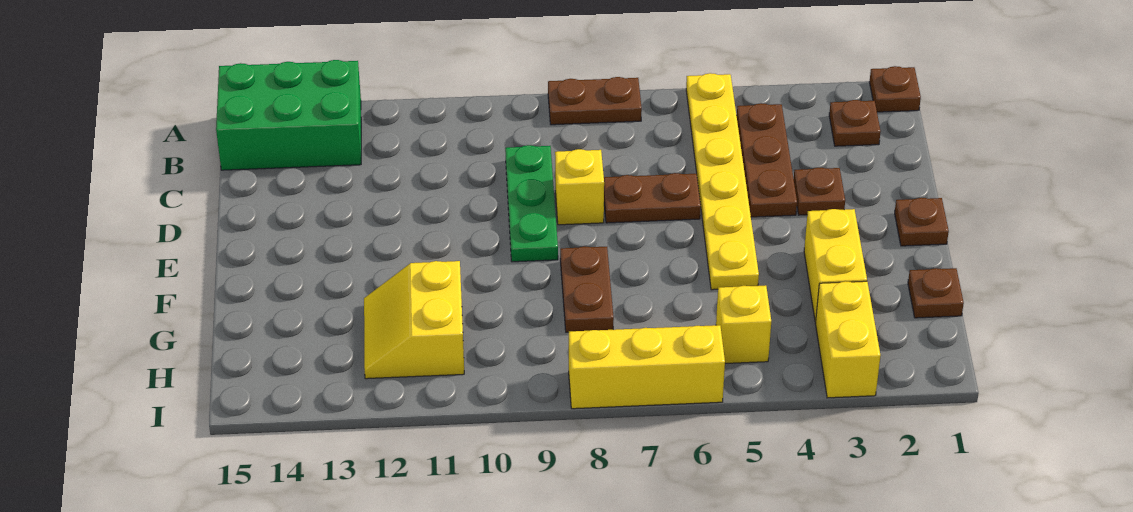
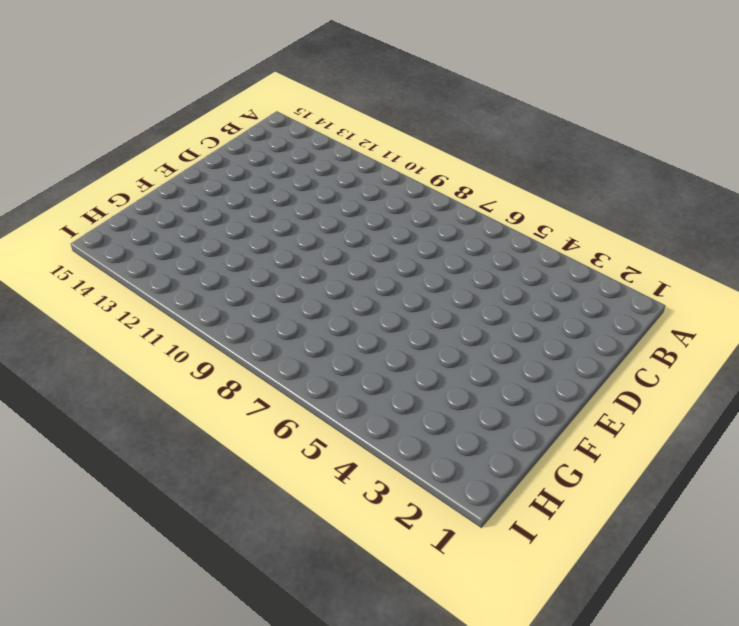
none -> brown plate A1 level 1
none -> yellow plate A5:F5 level 1
none -> brown plate A7:A8 level 1

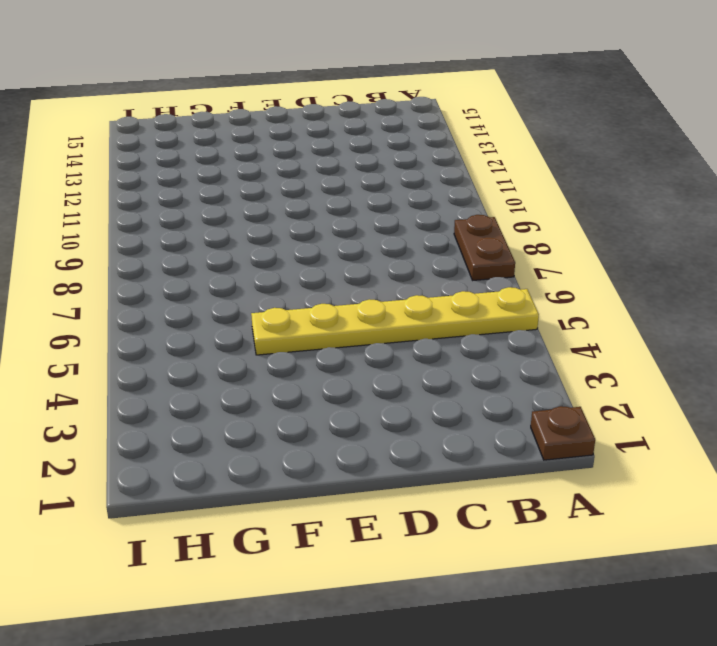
none -> green brick A13:B15 level 1
none -> brown plate B2 level 1
none -> brown plate B4:D4 level 1

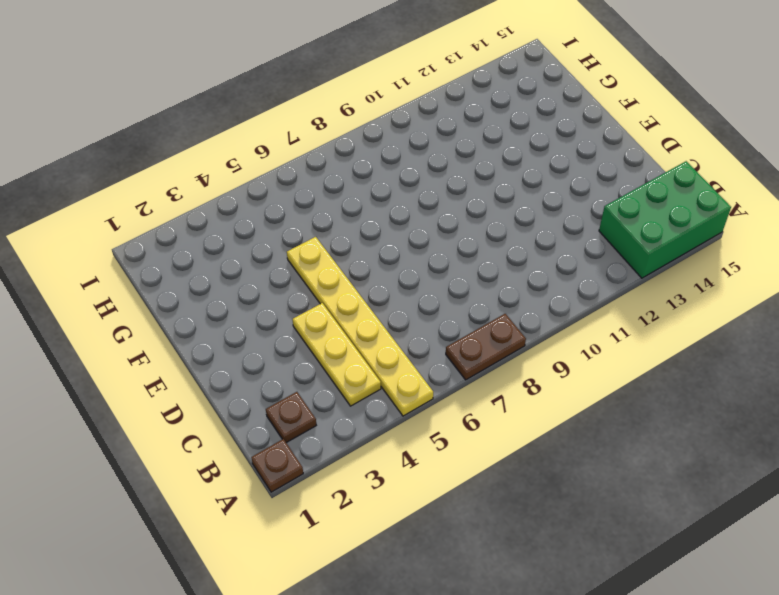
yellow plate B4:D4 level 1 -> brown plate B4:D4 level 1
none -> green plate C9:E9 level 1
none -> brown plate D3 level 1
none -> brown plate D6:D7 level 1

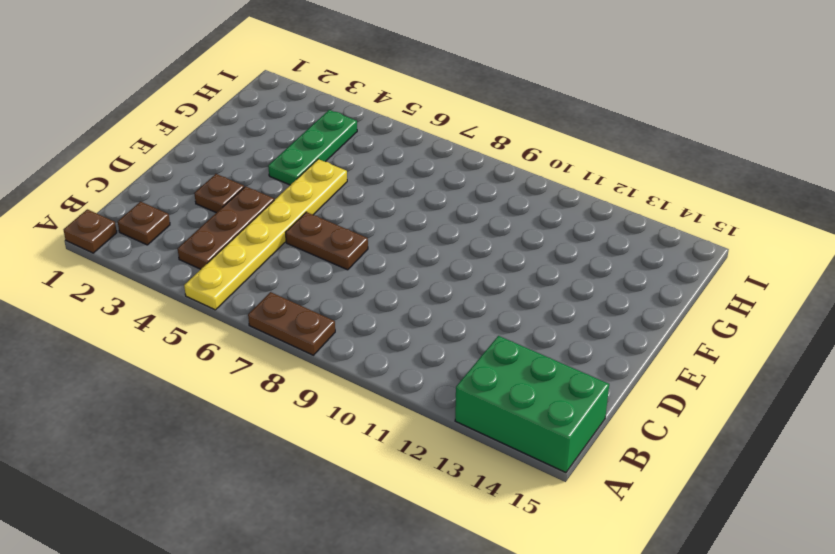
green plate F4:H4 level 1 -> green plate C9:E9 level 1
none -> yellow brick D8 level 1
none -> brown plate E1 level 1
none -> yellow brick F3:G3 level 1

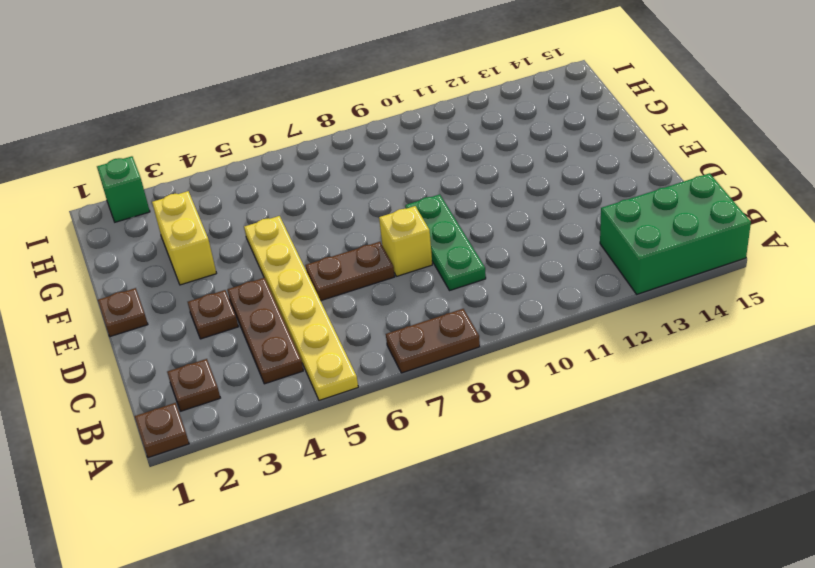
green brick I2 level 1 -> none
none -> brown plate F8:G8 level 1
none -> brown plate G1 level 1
none -> yellow slope G11:H12 level 1 top 11

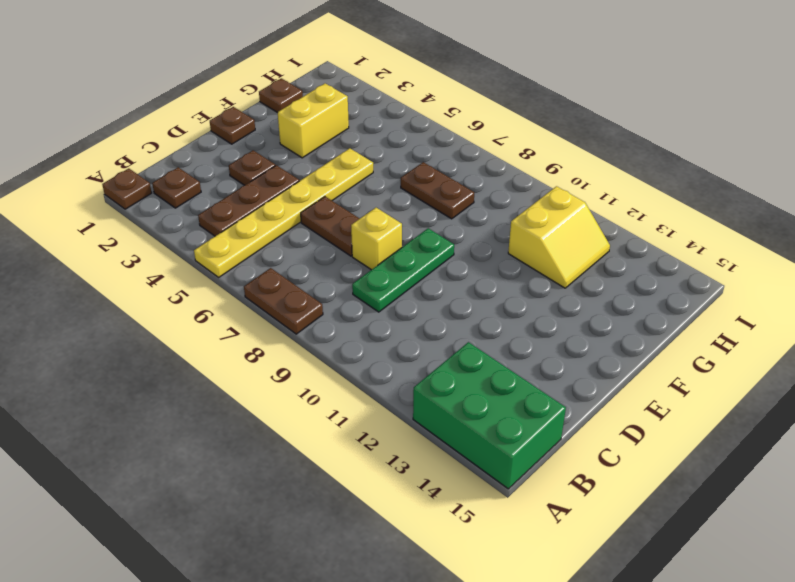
brown plate G7:G8 level 1 -> brown plate F8:G8 level 1
none -> yellow brick H3:I3 level 1
none -> yellow brick H5 level 1
none -> yellow brick I6:I8 level 1

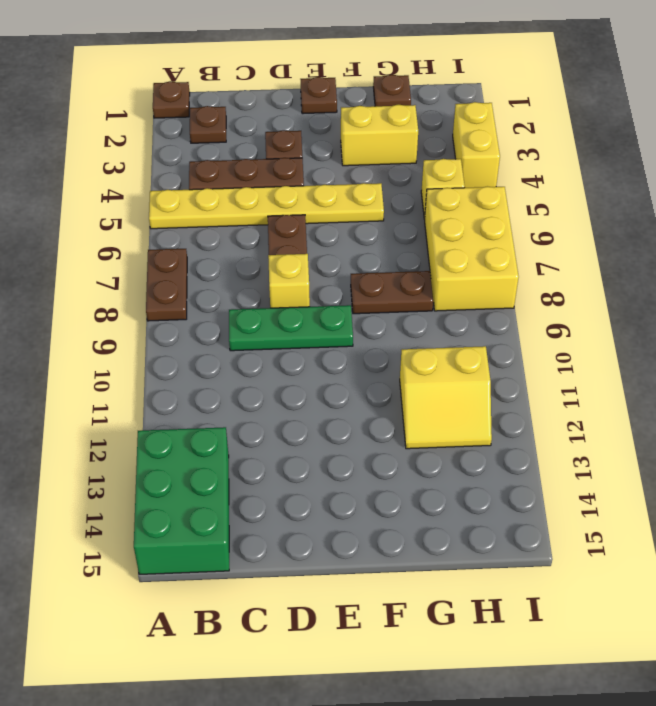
yellow brick H6:I8 level 1 -> yellow brick I6:I8 level 1
yellow brick I3:I4 level 1 -> yellow brick H3:I3 level 1

